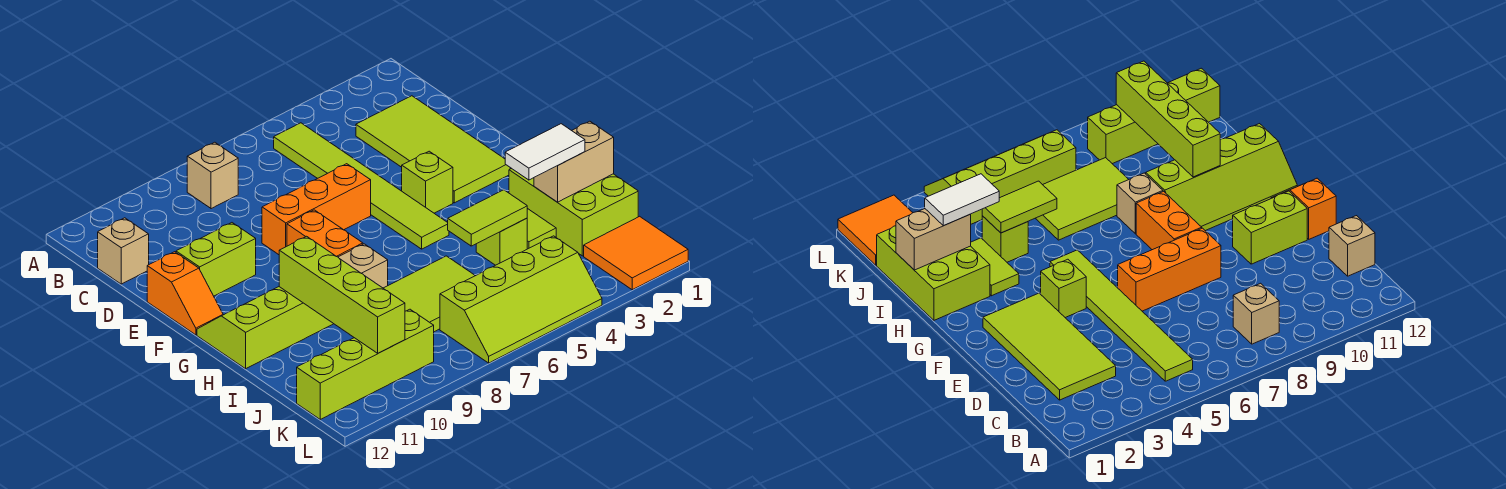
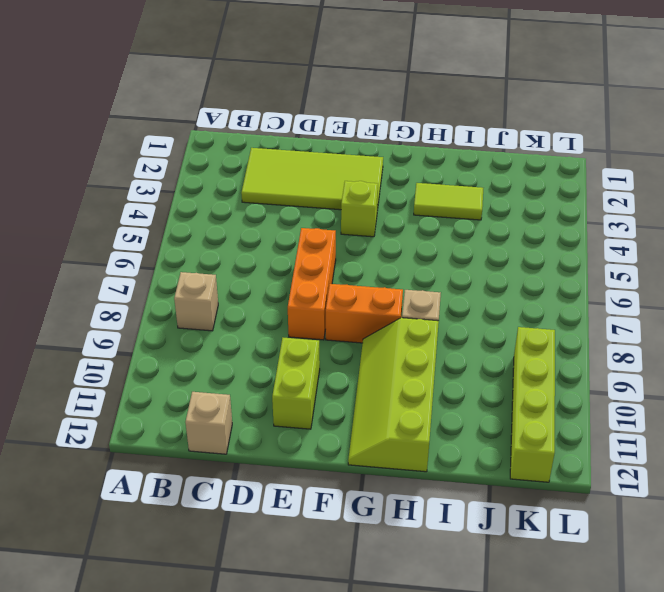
none -> lime tile B5:G5 level 1
none -> orange slope E12:F12 level 1 top E
none -> lime brick H1:J2 level 1

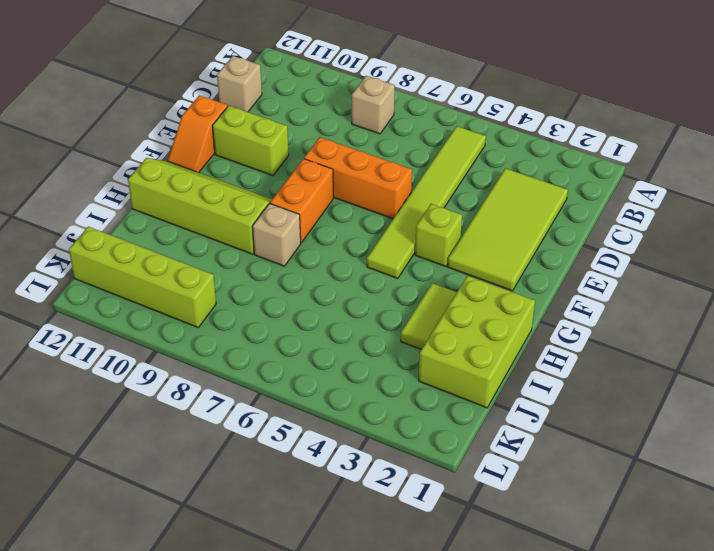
none -> lime brick I4 level 1
none -> lime tile I6:J8 level 1
none -> orange tile K1:L2 level 1

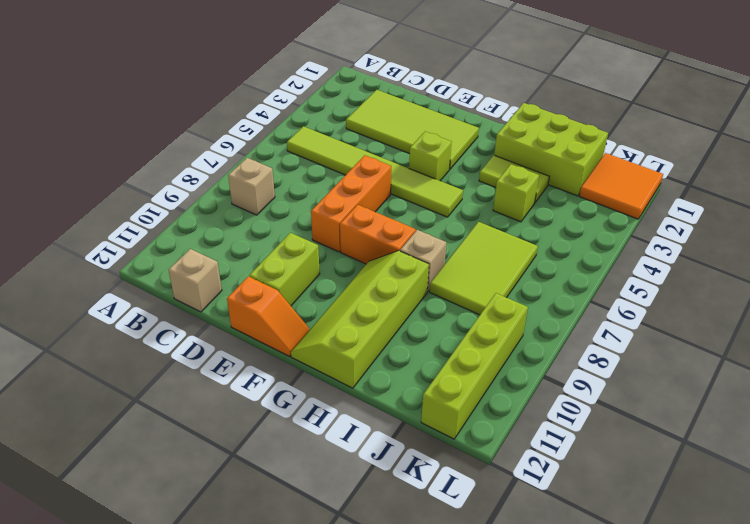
none -> lime slope K4:L7 level 1 top K
none -> lime brick H10:K10 level 2
none -> tan brick I1:I2 level 2

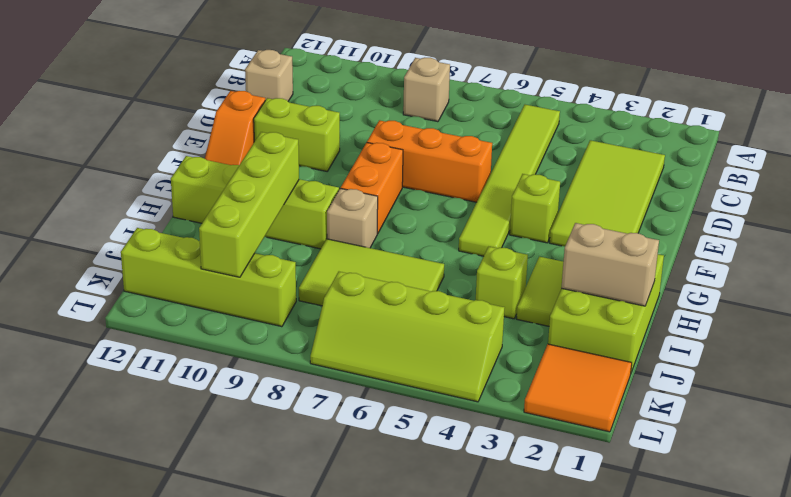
none -> lime tile I4:I5 level 2
none -> white tile I2:I3 level 3

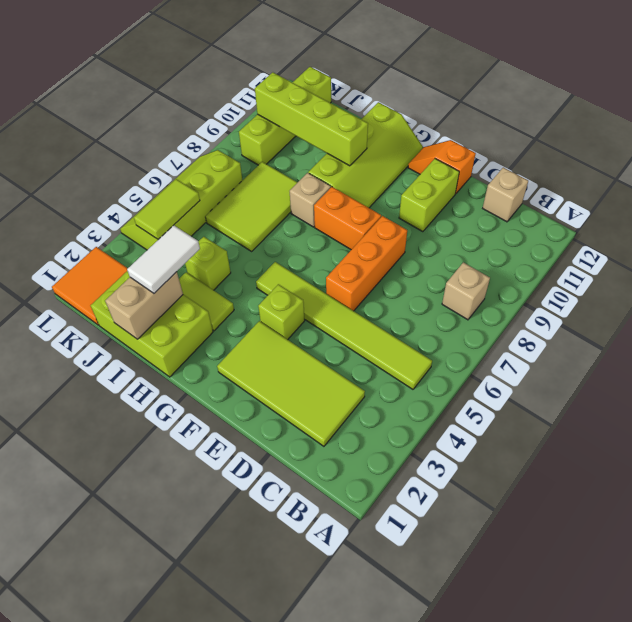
lime tile K4:K5 level 2 -> lime tile I4:I5 level 2

